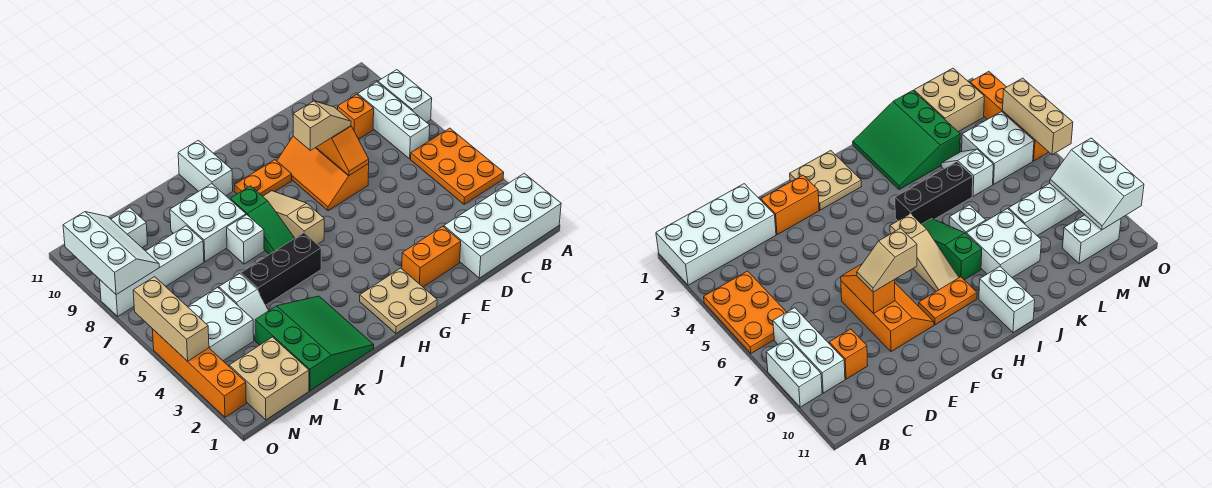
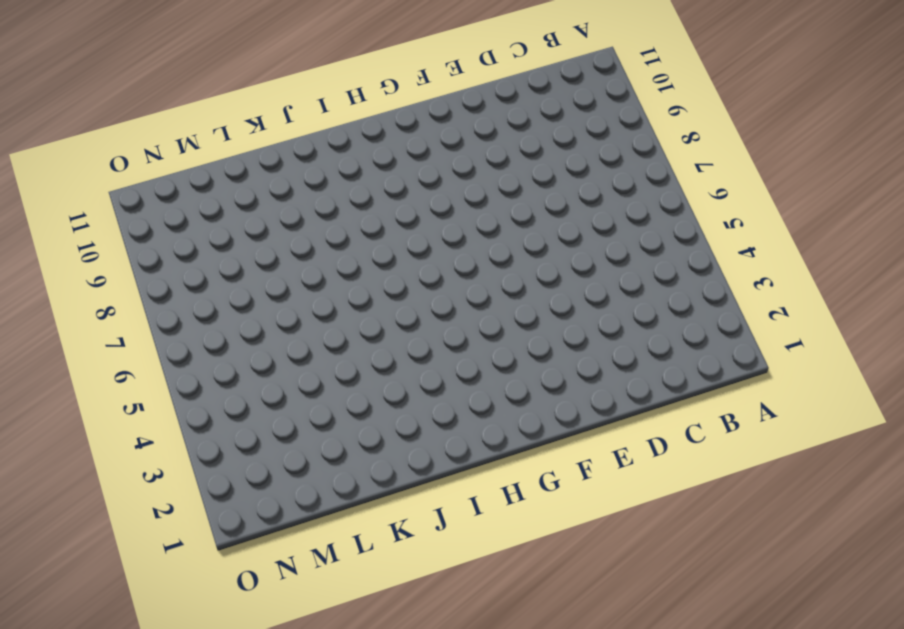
none -> white brick A1:D2 level 1
none -> orange plate A4:B6 level 1
none -> white brick A8:A9 level 1

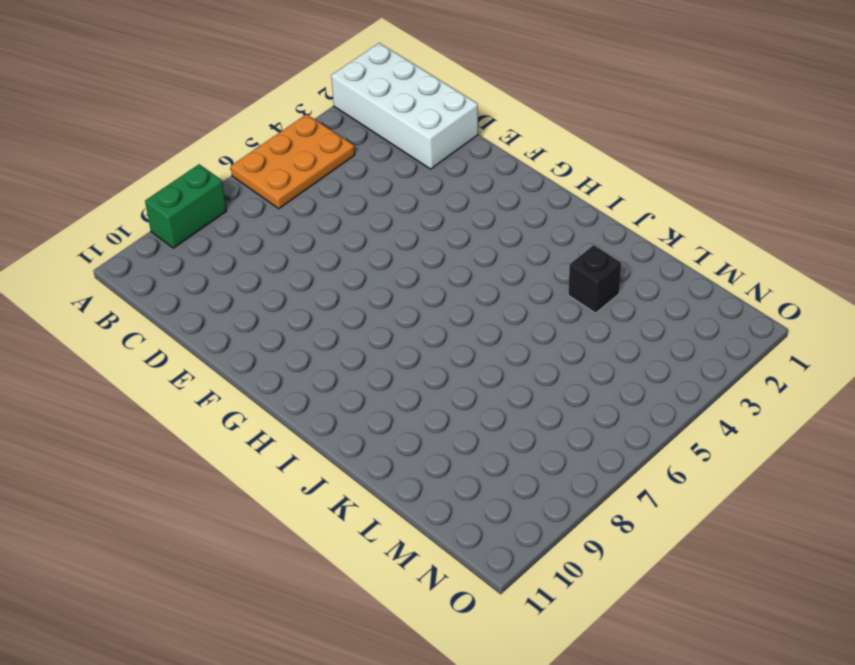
green brick A8:A9 level 1 -> white brick A8:A9 level 1
black brick K3 level 1 -> green slope J1:L3 level 1 top L
none -> white brick B7:B9 level 1
none -> orange brick C9 level 1
none -> orange brick E2:F2 level 1

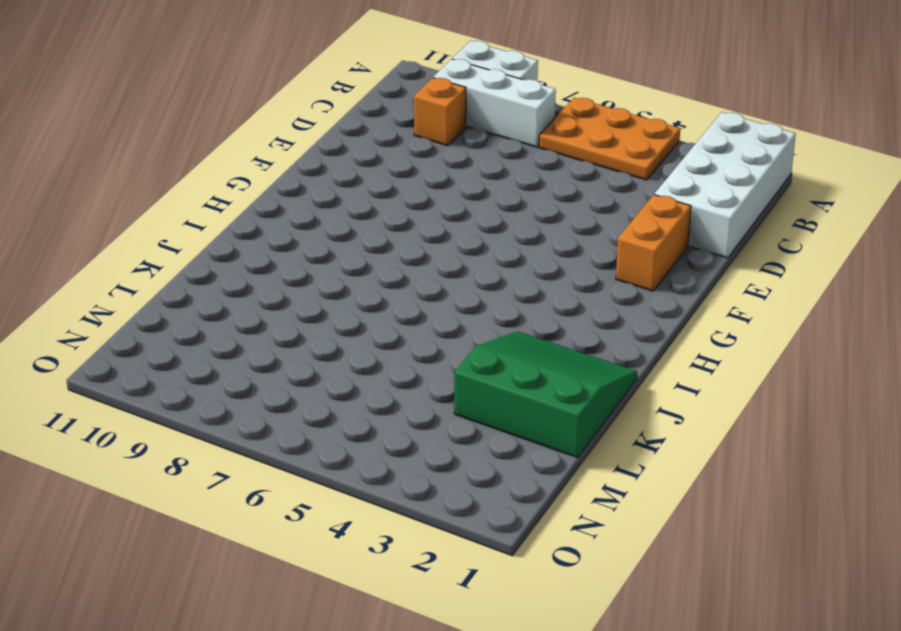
none -> orange slope E7:F9 level 1 top E
none -> tan plate G1:H2 level 1
none -> orange plate G9:H9 level 1

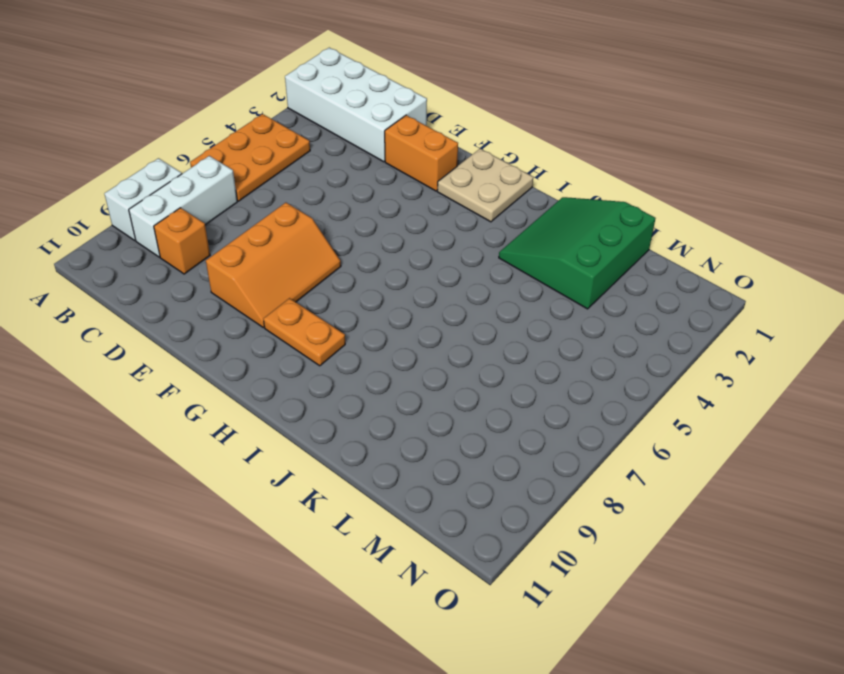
none -> tan slope H6:H8 level 1 top 6
none -> black brick I5:K5 level 1
none -> green slope I6:I8 level 1 top 8

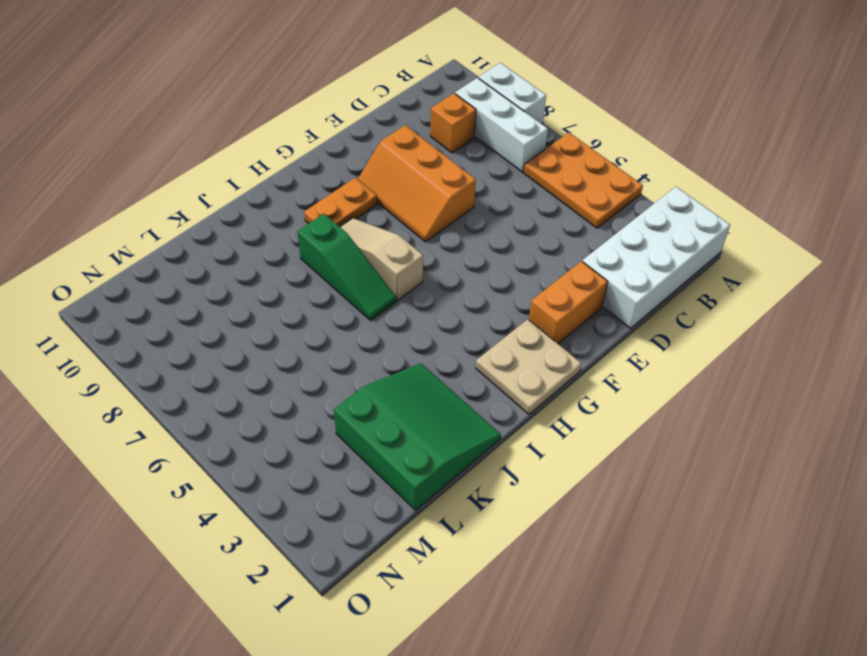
none -> black brick I5:K5 level 1
none -> white brick I10:I11 level 1
none -> white brick J7 level 1

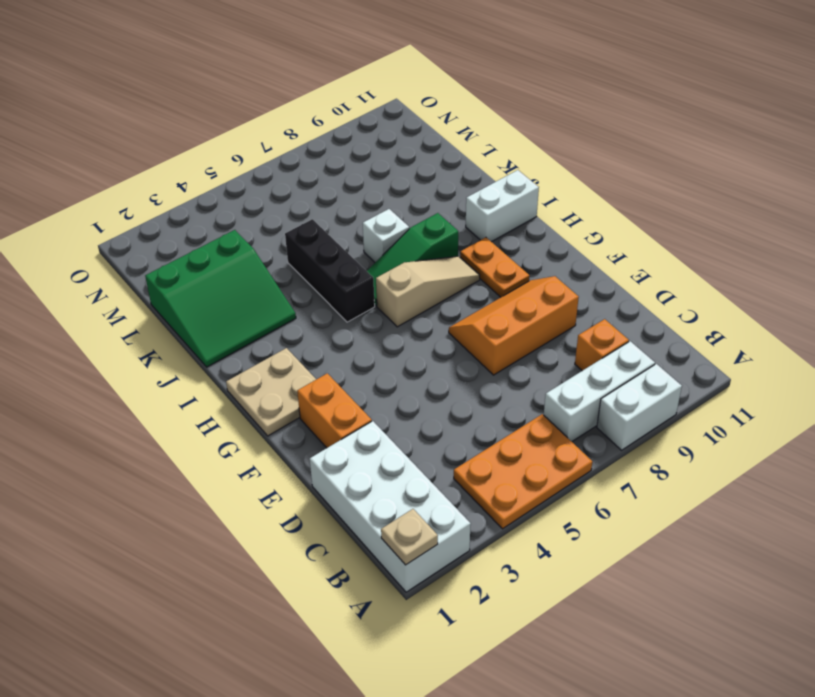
tan plate A1 level 2 -> none
none -> white brick J8:K9 level 1
none -> white slope L4:L5 level 1 top 5
none -> white brick L8:O8 level 1

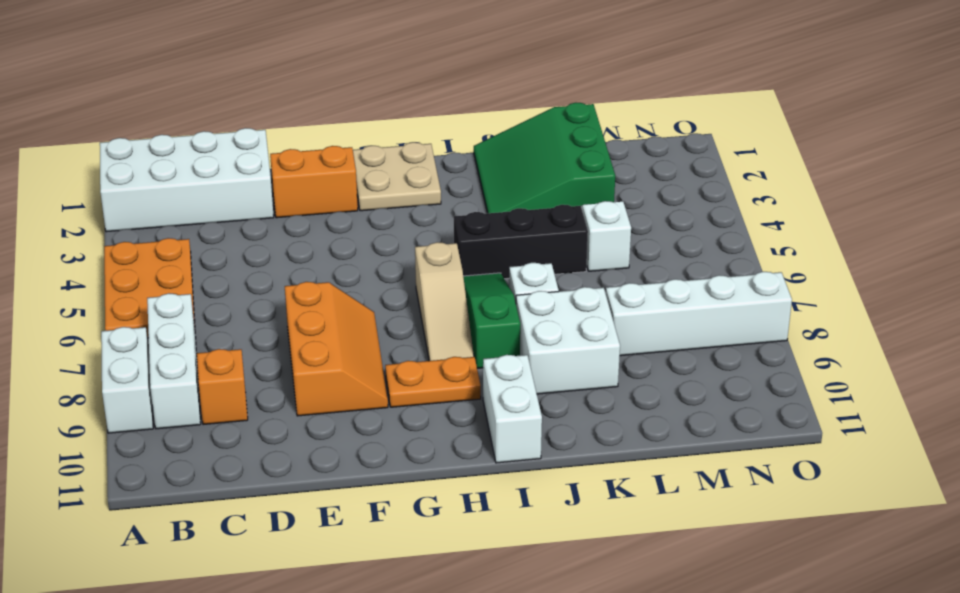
none -> tan brick M1:N2 level 1
none -> white brick M4:N5 level 1
none -> white brick M10:N10 level 1

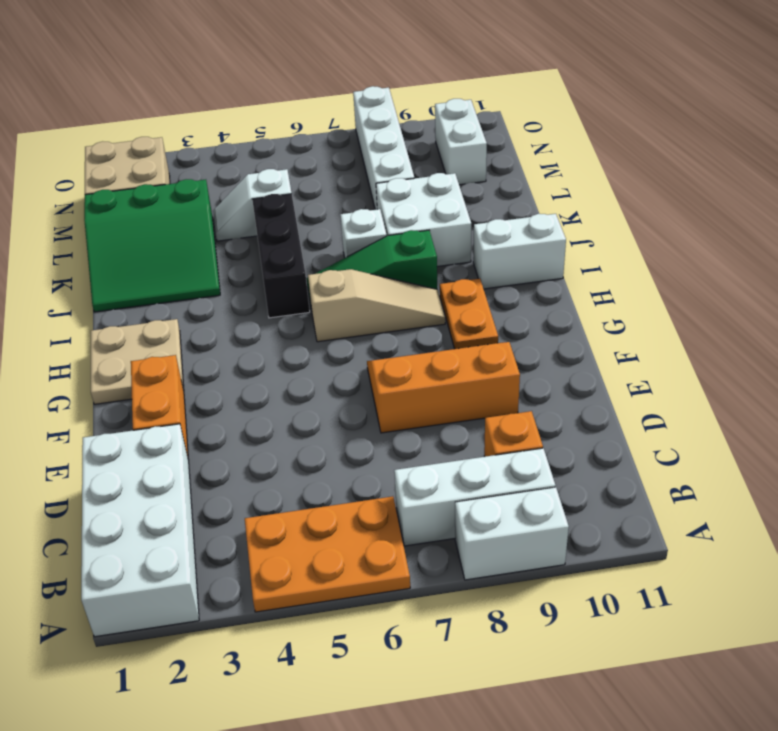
none -> white brick M4:N5 level 1
none -> orange brick O2:O5 level 1
none -> orange slope E7:E8 level 2 top 8

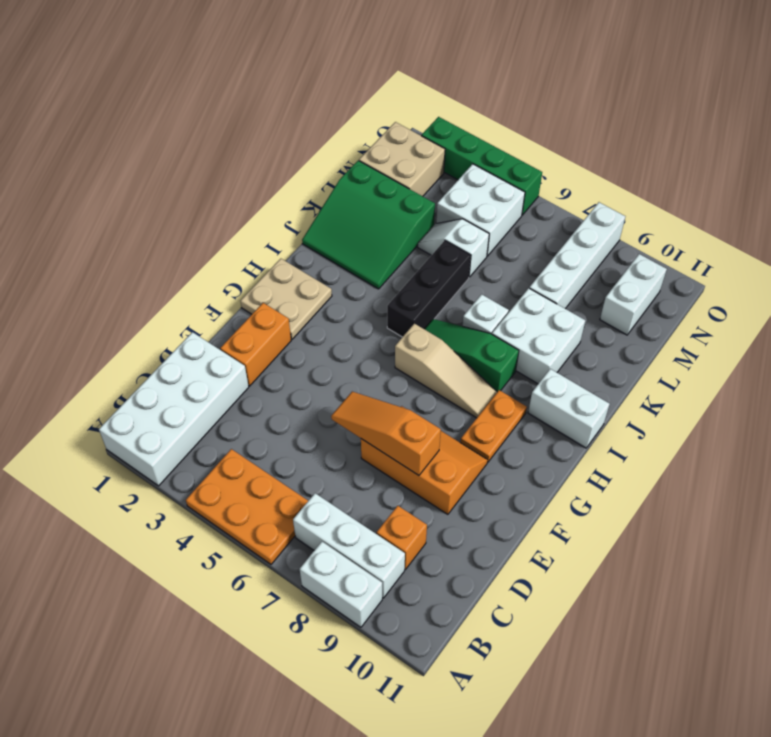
orange slope E6:E8 level 2 top 8 -> orange slope E7:E8 level 2 top 8
green brick O2:O5 level 1 -> orange brick O2:O5 level 1
none -> white slope N8:O10 level 2 top O
none -> tan brick O4:O6 level 2
none -> tan slope E8:F8 level 3 top F

